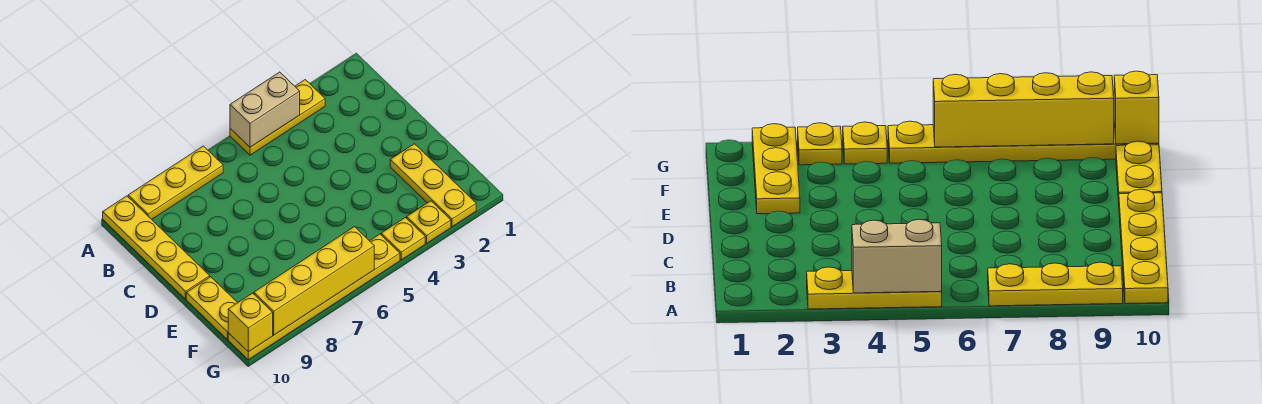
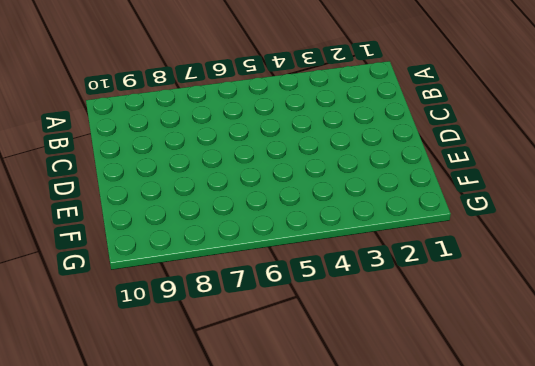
none -> yellow plate A3:A5 level 1
none -> yellow plate A7:A9 level 1

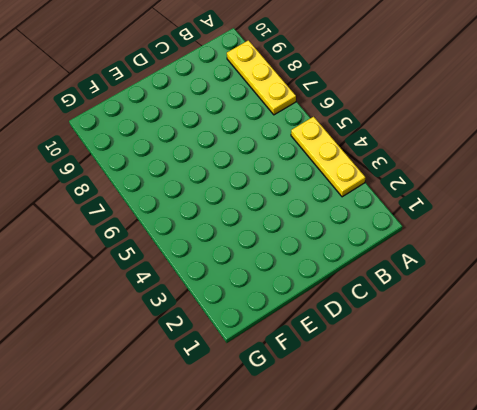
none -> yellow plate A10:D10 level 1
none -> yellow plate E2:G2 level 1

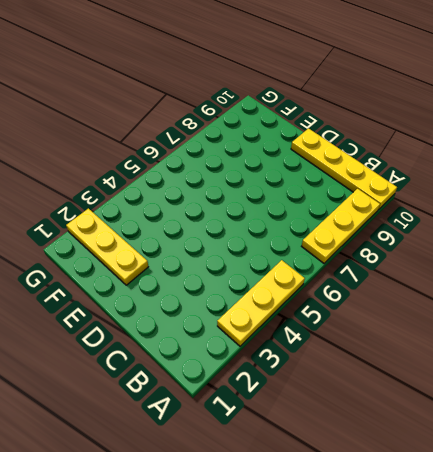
none -> yellow plate E10:F10 level 1
none -> yellow plate G3 level 1

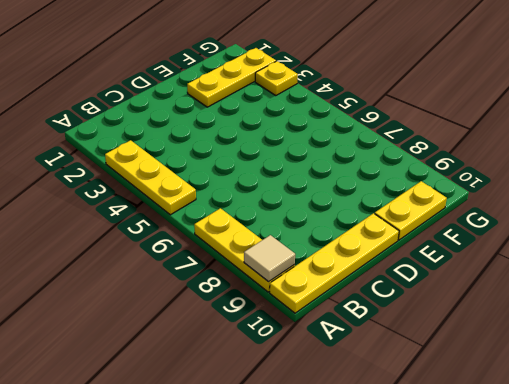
tan tile A9 level 2 -> none
none -> yellow plate G4 level 1
none -> yellow plate G5:G10 level 1

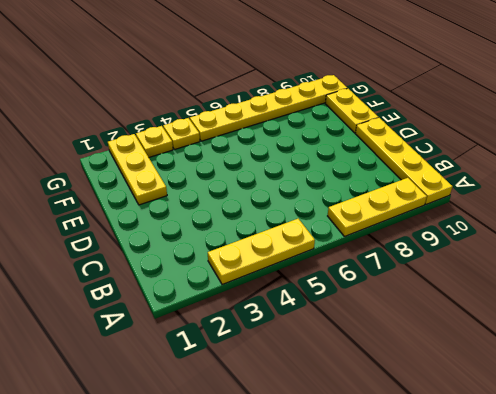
none -> tan brick A4:A5 level 2
none -> yellow brick G6:G9 level 2

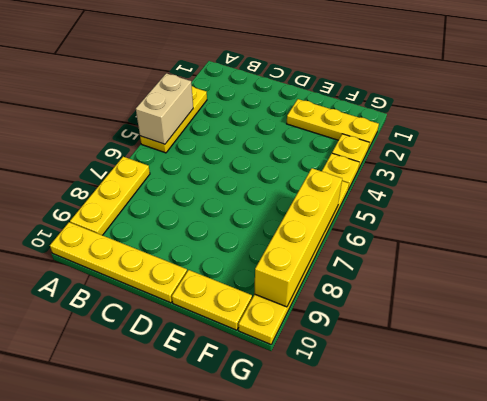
none -> yellow brick G10 level 2

